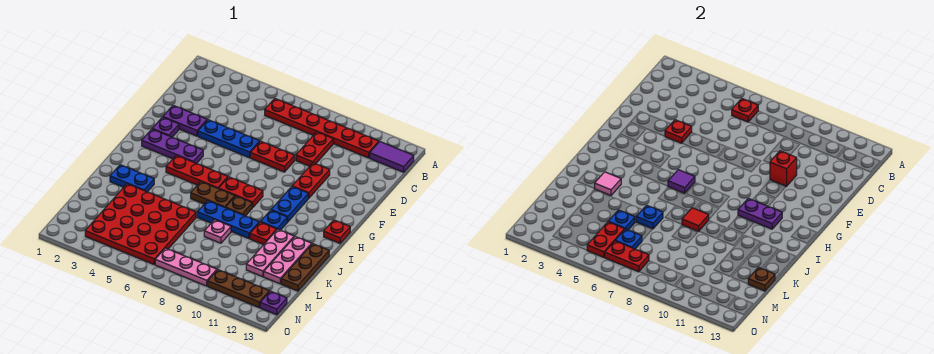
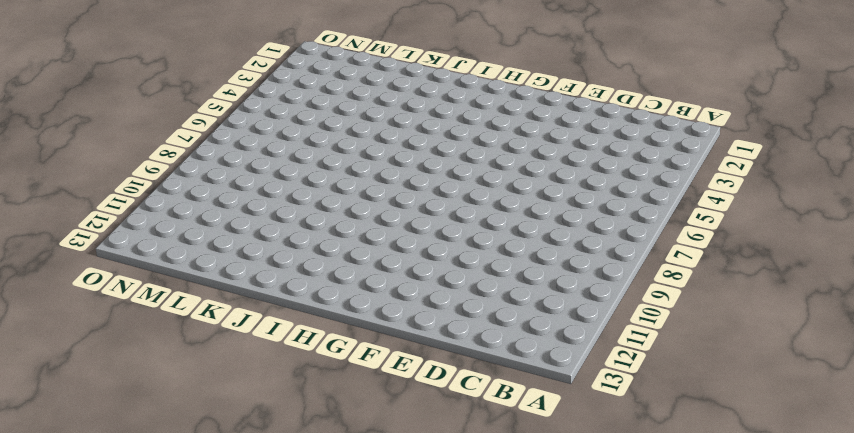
none -> red plate B6:B11 level 1
none -> purple tile B12:B13 level 1
none -> red plate C9:D9 level 1
none -> purple plate E2:E3 level 1

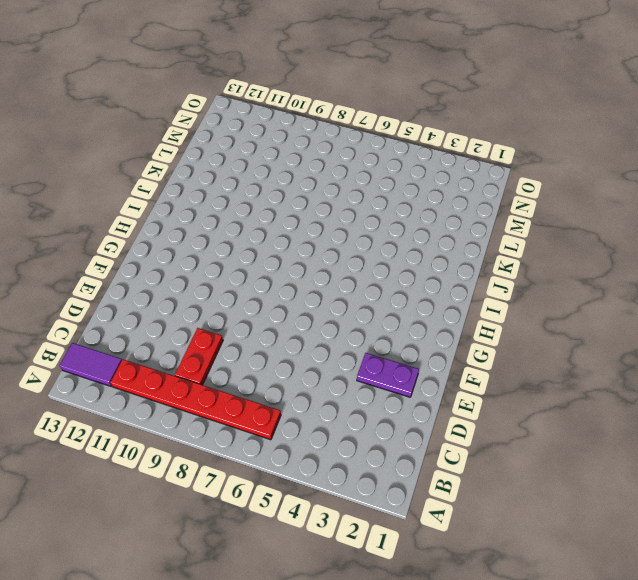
none -> blue plate E4:E6 level 1
none -> red plate E7:E8 level 1
none -> red plate E10:F10 level 1
none -> purple plate F2 level 1

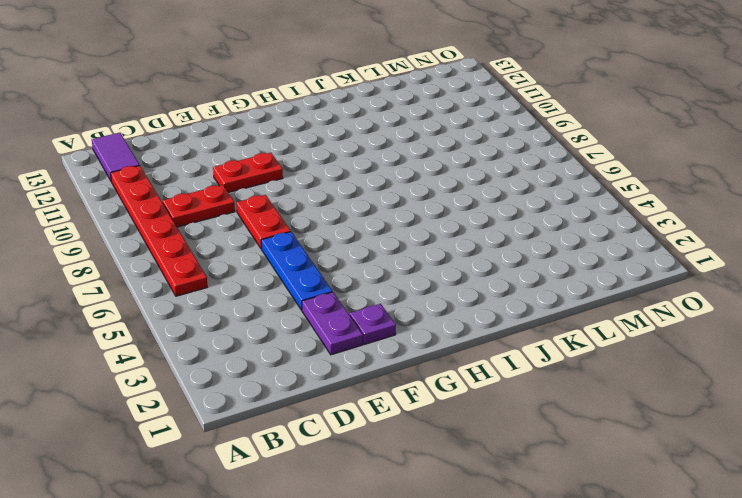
none -> purple plate G2:G4 level 1
none -> blue plate G10:H10 level 1
none -> red plate H4:H6 level 1
none -> red plate H7:H8 level 1

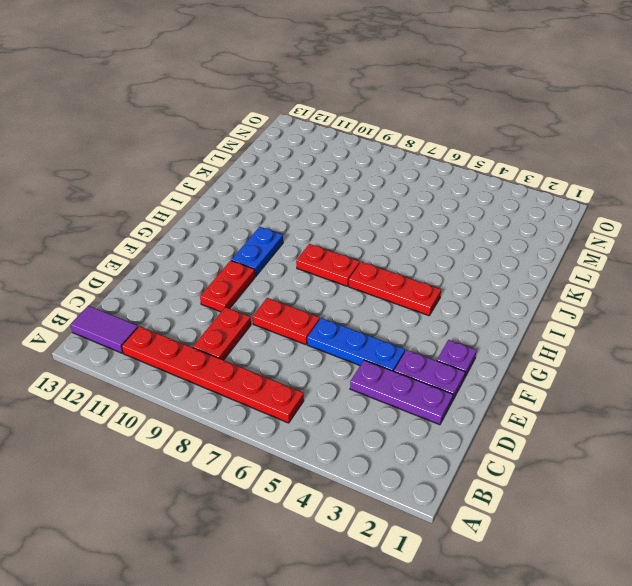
purple plate D2:D4 level 1 -> purple plate G2:G4 level 1
none -> red plate H13 level 1
none -> brown plate I6:I7 level 1
none -> brown plate I8 level 1
none -> blue plate I10 level 1

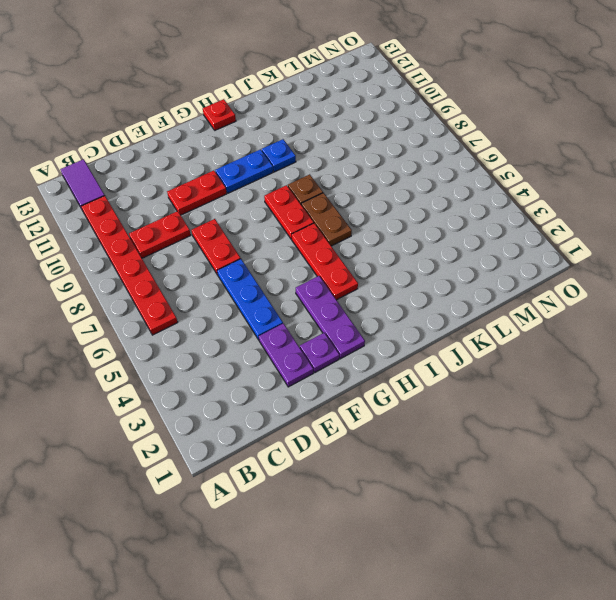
none -> blue plate J2:J3 level 1
none -> blue plate J7:J9 level 1
none -> red plate J10 level 1
none -> pink plate J11:L11 level 1

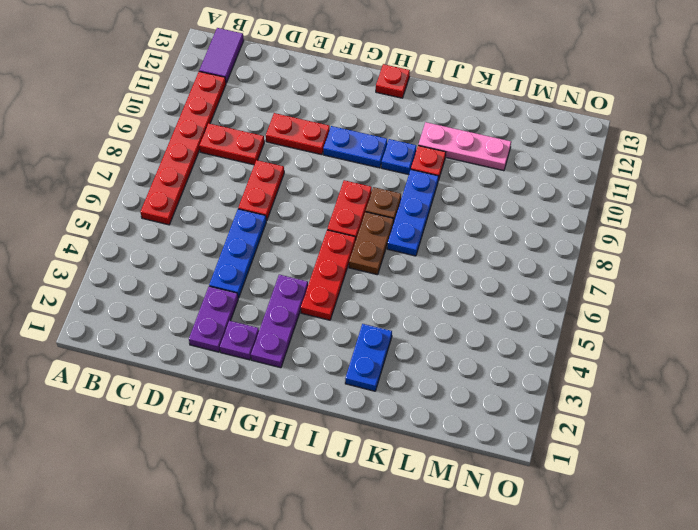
none -> pink plate J12:L12 level 1
none -> brown plate J13:L13 level 1
none -> red plate K3:N6 level 1
none -> pink plate K8 level 1

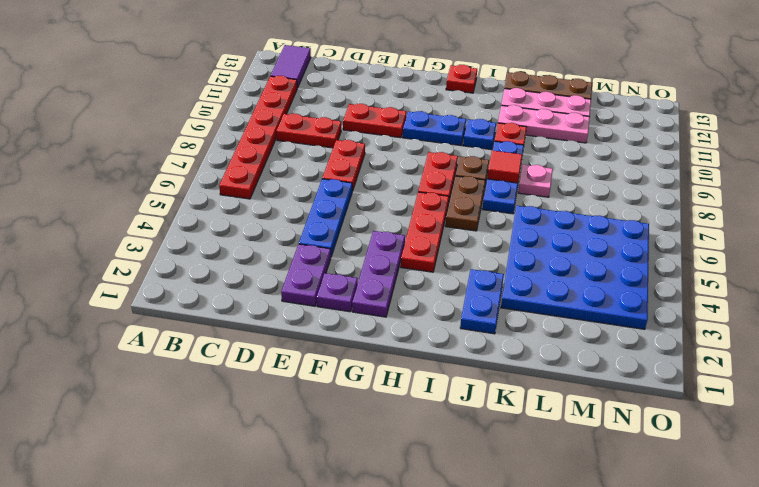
blue plate K3:N6 level 1 -> red plate K3:N6 level 1
none -> pink plate N7:N9 level 1
none -> brown plate N10:N12 level 1
none -> purple plate N13 level 1
none -> red plate B6 level 2

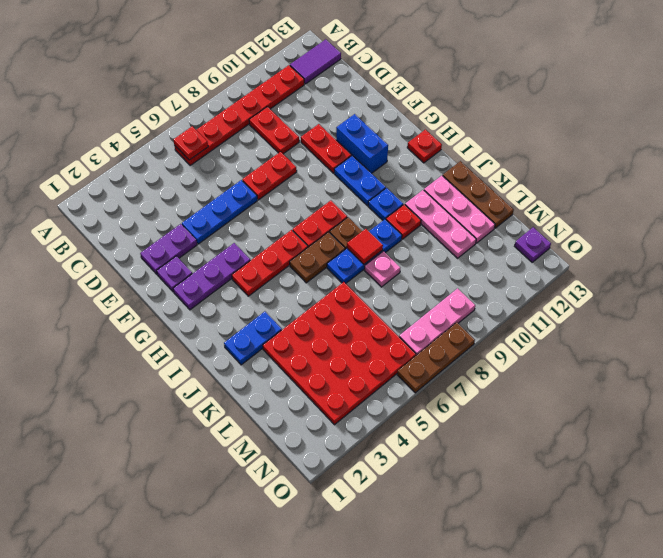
blue brick F11:G11 level 1 -> none
brown plate O6:O8 level 1 -> brown plate N10:N12 level 1
none -> red plate E4 level 2
none -> red brick E10 level 2
none -> purple tile H6 level 2
none -> purple plate H10:H11 level 2

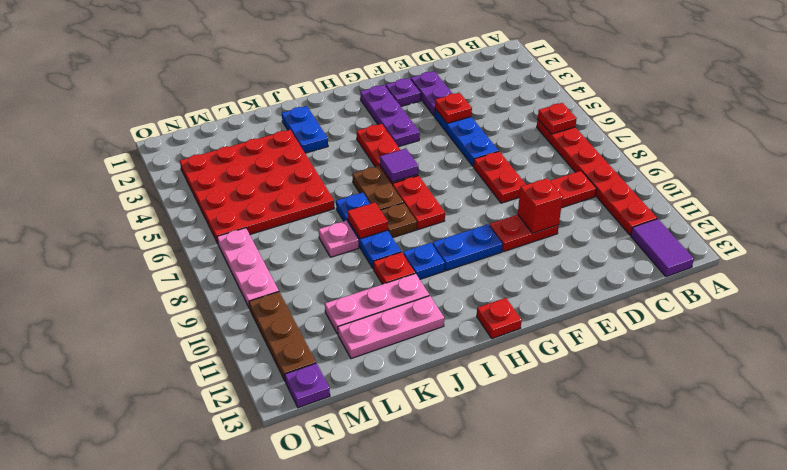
none -> brown plate J13:L13 level 1
none -> purple plate H10:H11 level 2
none -> pink tile J3 level 2
none -> blue plate K6 level 2

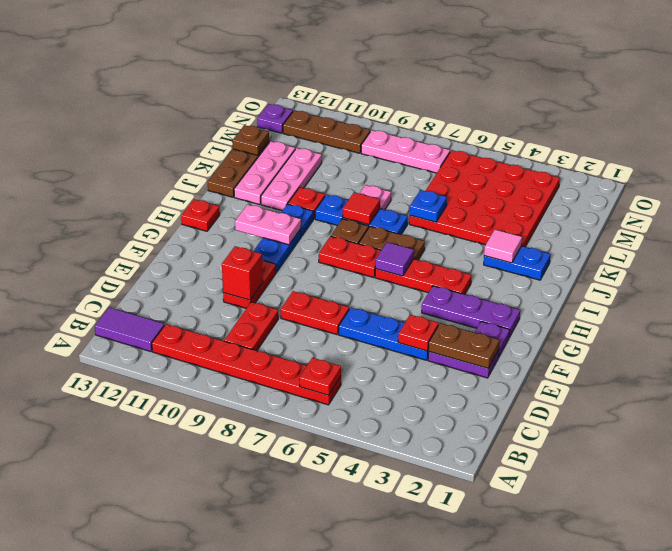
brown plate E2:E3 level 2 -> none
pink plate H10:H11 level 2 -> purple plate H10:H11 level 2
none -> blue plate L5 level 2
none -> red plate M5:N5 level 2
none -> blue plate M6 level 2
none -> red plate N6:N7 level 2

